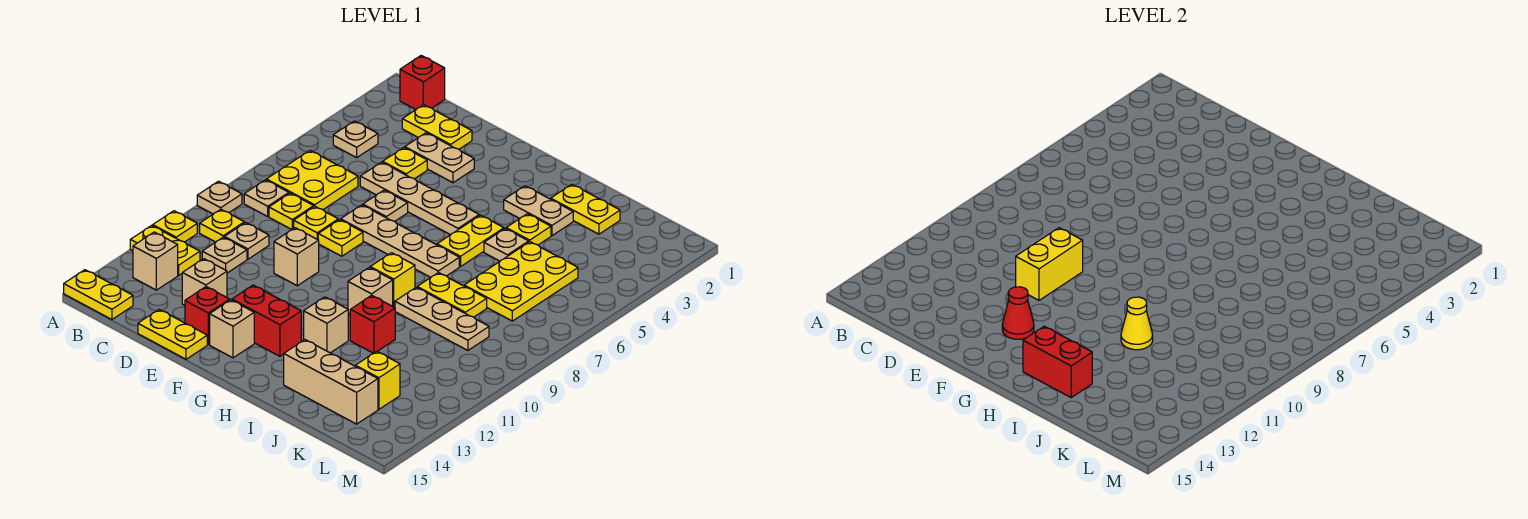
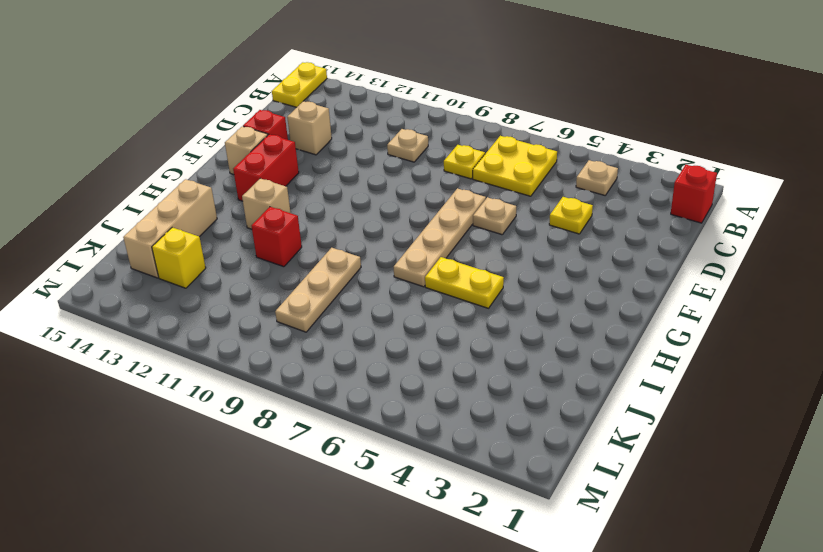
none -> tan plate A9 level 1
none -> yellow plate A11 level 1
none -> yellow plate A12:B12 level 1
none -> tan plate B8 level 1

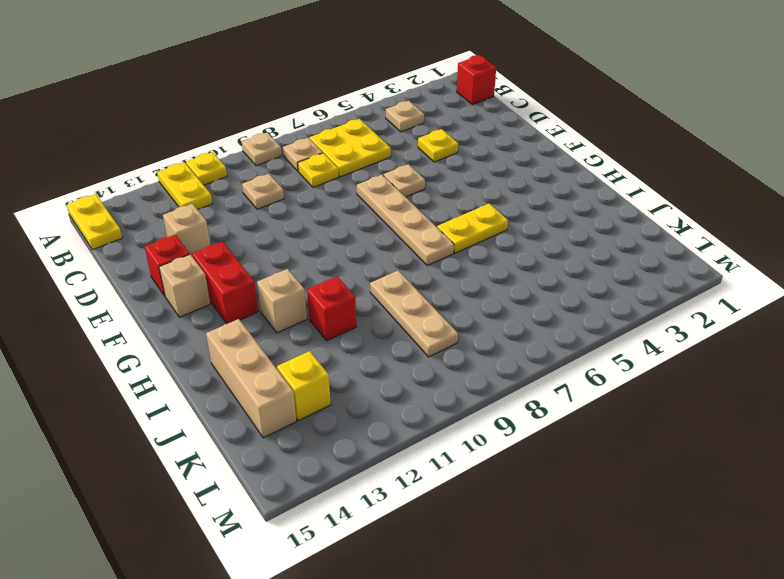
none -> yellow plate B10 level 1
none -> tan brick B13 level 1
none -> yellow plate C2:D2 level 1
none -> tan plate C11 level 1

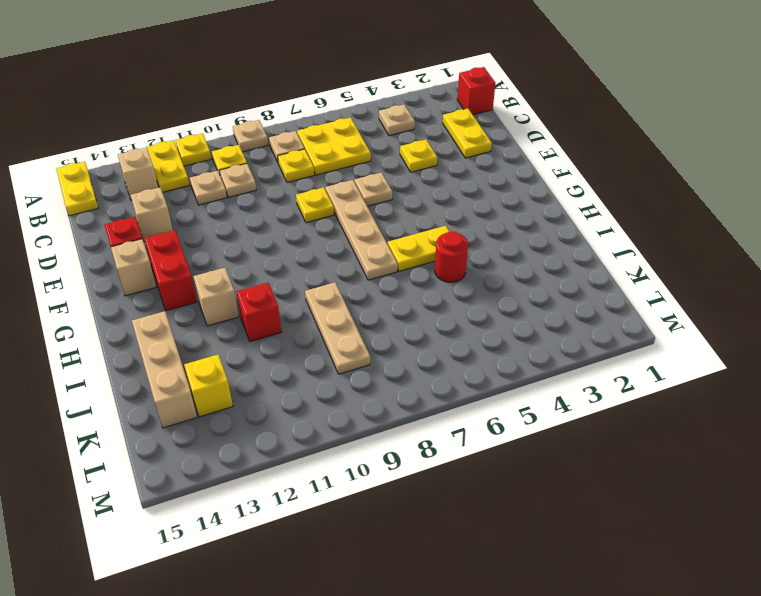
red round brick I5 level 1 -> tan plate I5 level 1
none -> tan plate D3:E3 level 1
none -> tan plate D5:G5 level 1
none -> yellow plate D8 level 1
none -> yellow plate D15:E15 level 1

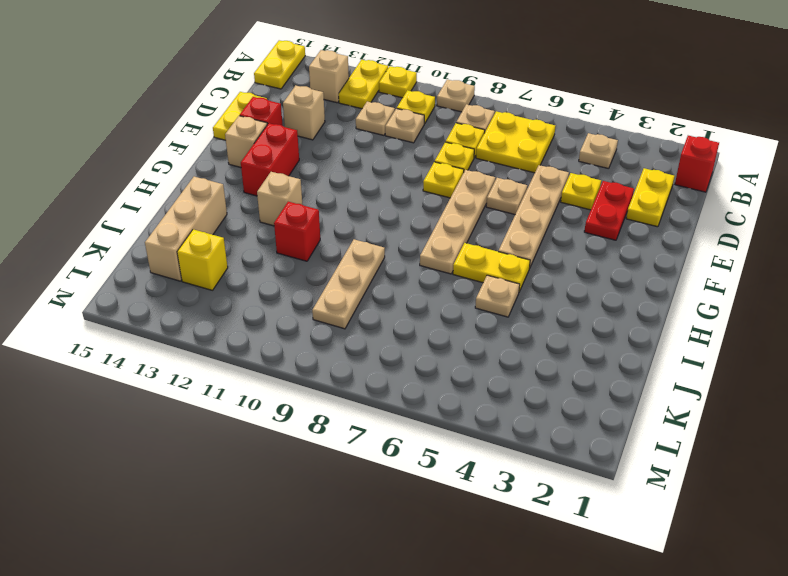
red plate D3:E3 level 1 -> tan plate D3:E3 level 1
none -> tan brick E10 level 1
none -> tan plate H3:I3 level 1
none -> yellow brick H9 level 1
none -> tan brick H10 level 1

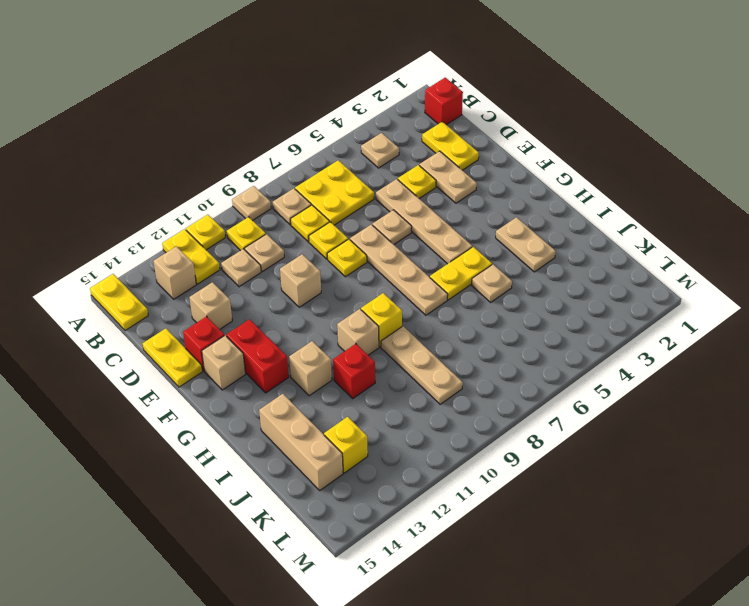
none -> yellow plate I2:J2 level 1
none -> yellow plate I4 level 1
none -> yellow plate I8:J8 level 1
none -> yellow plate J5:K7 level 1

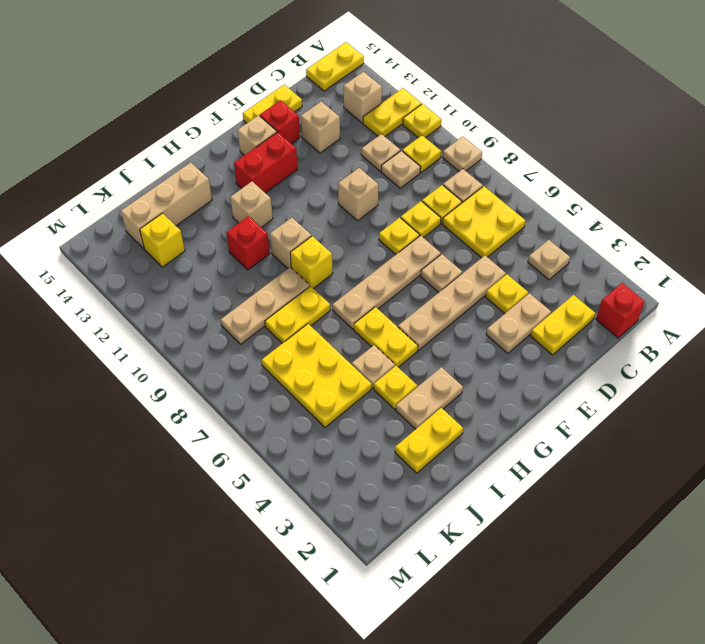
none -> yellow brick E10:E11 level 2
none -> red cone F13 level 2
none -> red brick H14:I14 level 2
none -> yellow cone I11 level 2

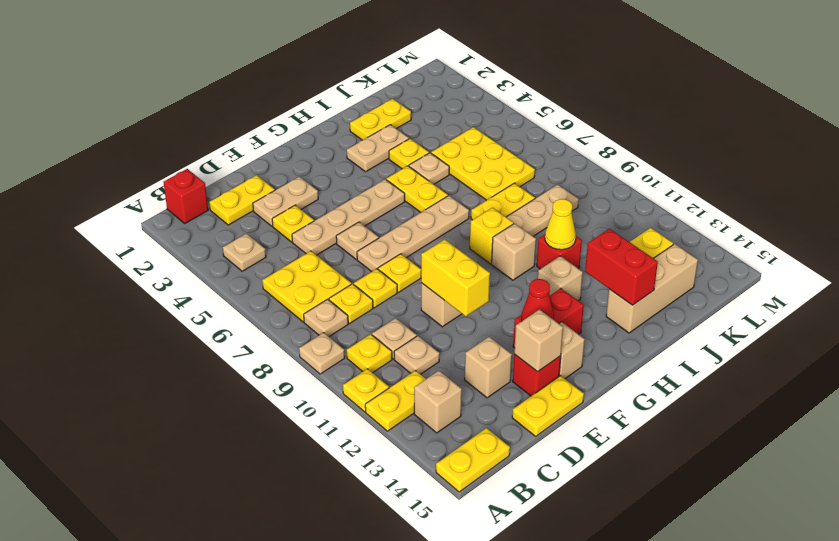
tan brick E14 level 2 -> none
red brick I13:I14 level 2 -> red brick H14:I14 level 2

